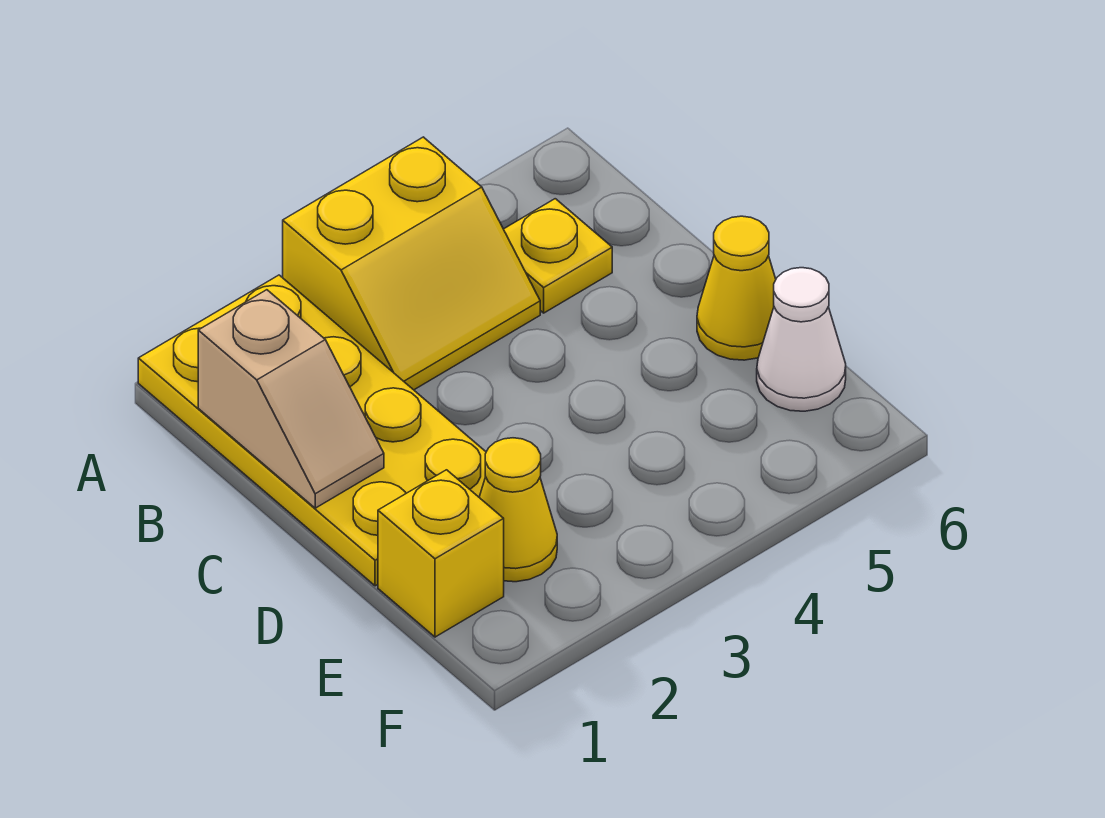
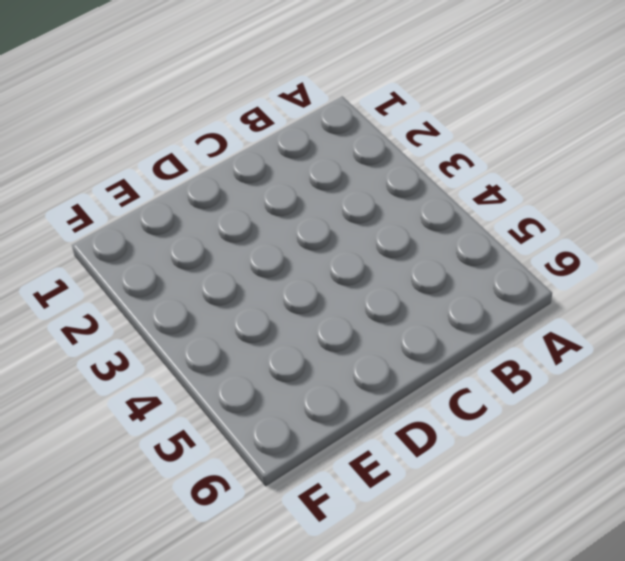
none -> yellow plate A1:D2 level 1
none -> yellow slope A3:B4 level 1 top A

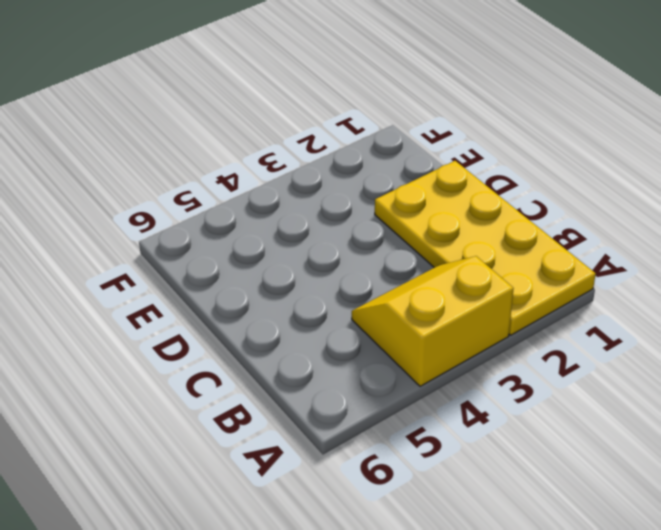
none -> yellow plate B5 level 1
none -> yellow cone D6 level 1

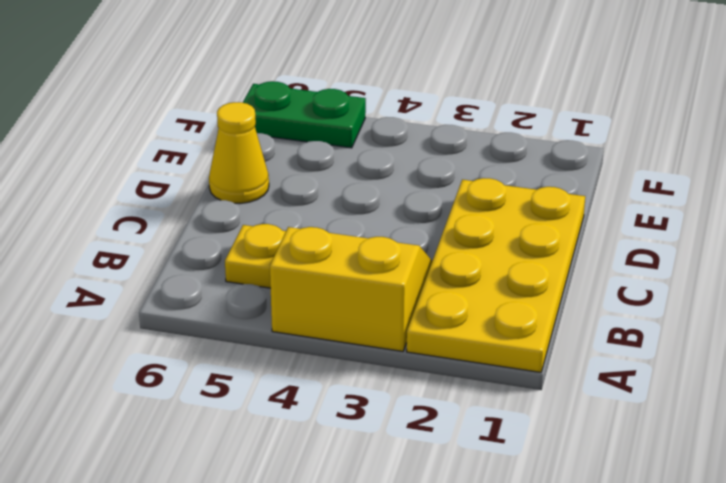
green plate F5:F6 level 1 -> none
none -> yellow brick E1 level 1
none -> yellow cone E2 level 1

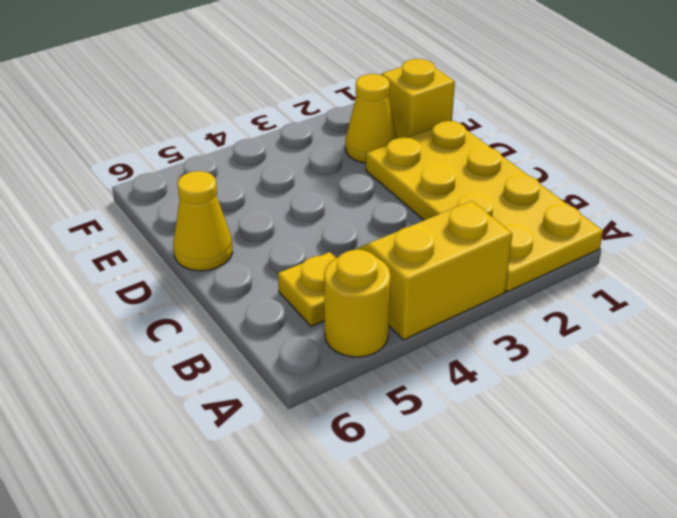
yellow round brick A5 level 1 -> none
none -> white cone E6 level 1
none -> tan slope B1:C1 level 2 top B

